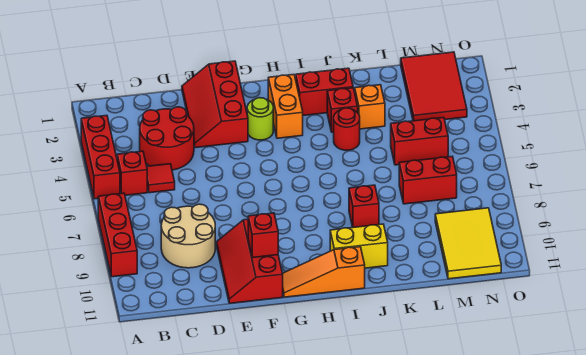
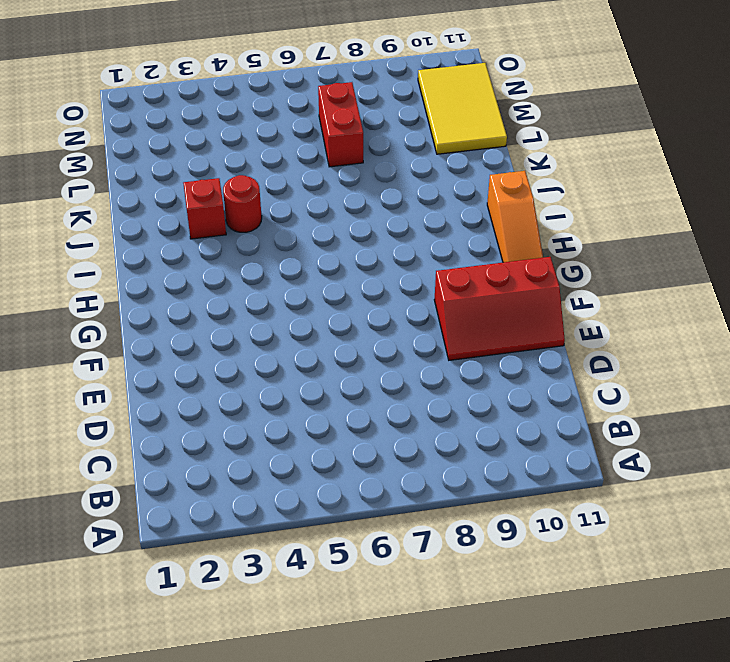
yellow tile L10:N11 level 1 -> yellow tile M9:N11 level 1
none -> red brick A3:A5 level 1
none -> red brick A7:A9 level 1
none -> red brick B5 level 1

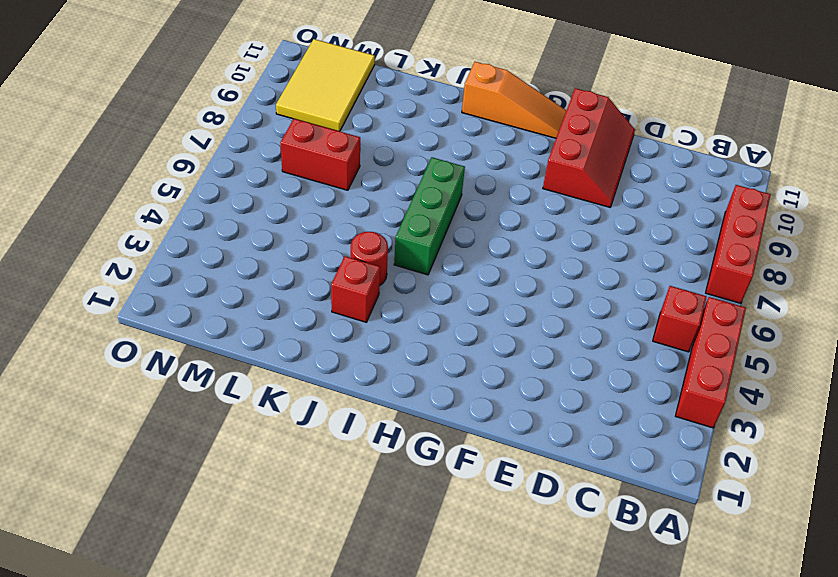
green brick I5:I7 level 1 -> none
none -> red round brick C3:D4 level 1
none -> red tile C5 level 1
none -> tan round brick C8:D9 level 1

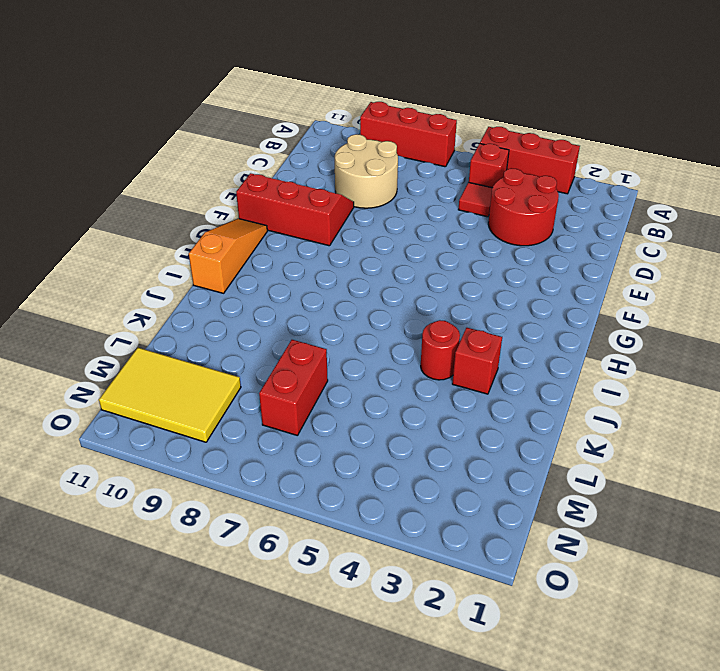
none -> red slope E1:F3 level 1 top F
none -> lime round brick G3 level 1
none -> orange brick H2:H3 level 1

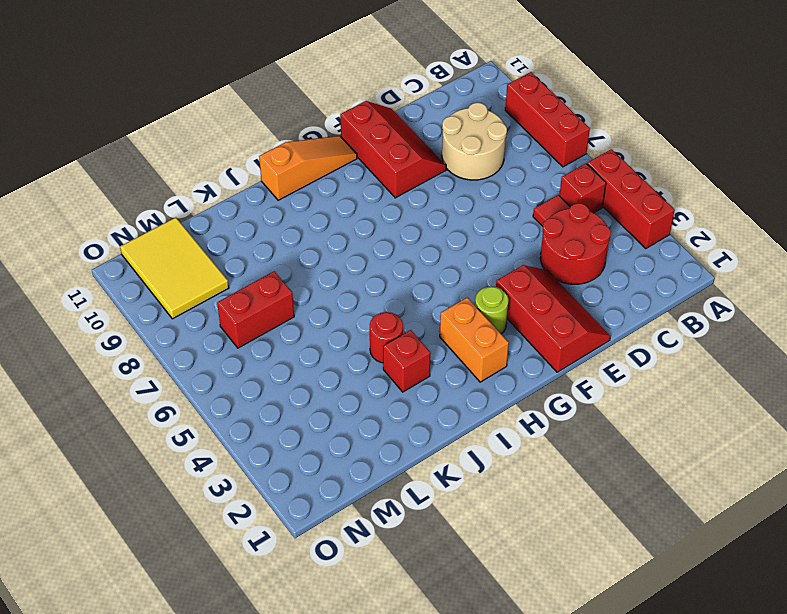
none -> red brick I2:J2 level 1
none -> yellow brick I10:J10 level 1
none -> red brick J8 level 1

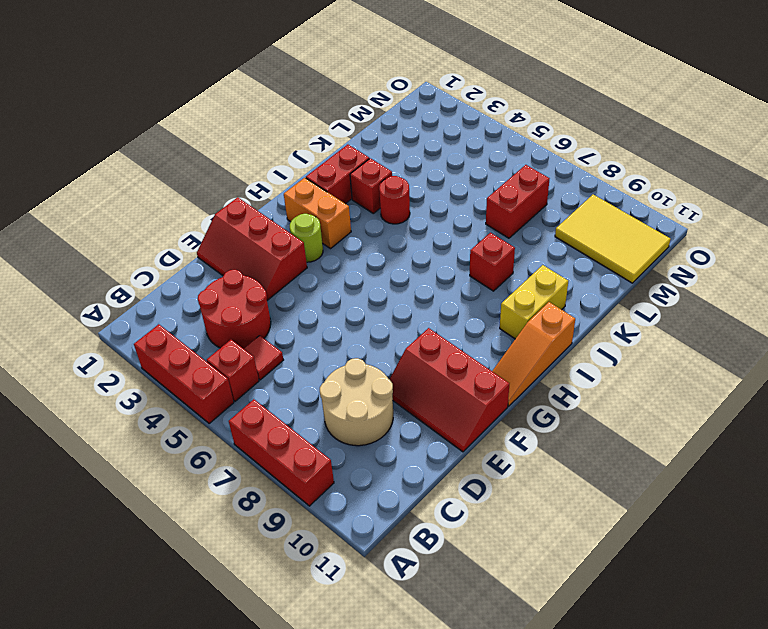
none -> orange brick K3 level 1
none -> red brick L5:M5 level 1
none -> red tile M1:N3 level 1

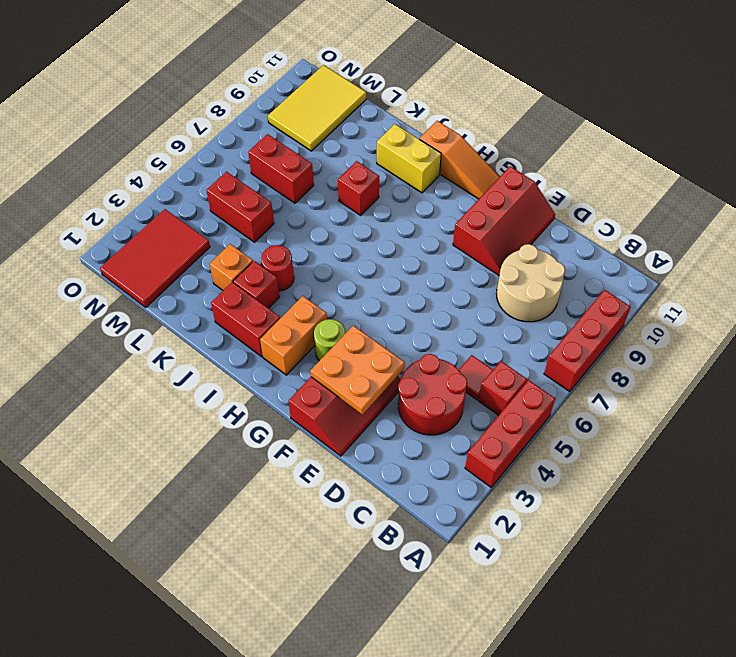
orange plate E2:F3 level 2 -> none
none -> red brick F10 level 2

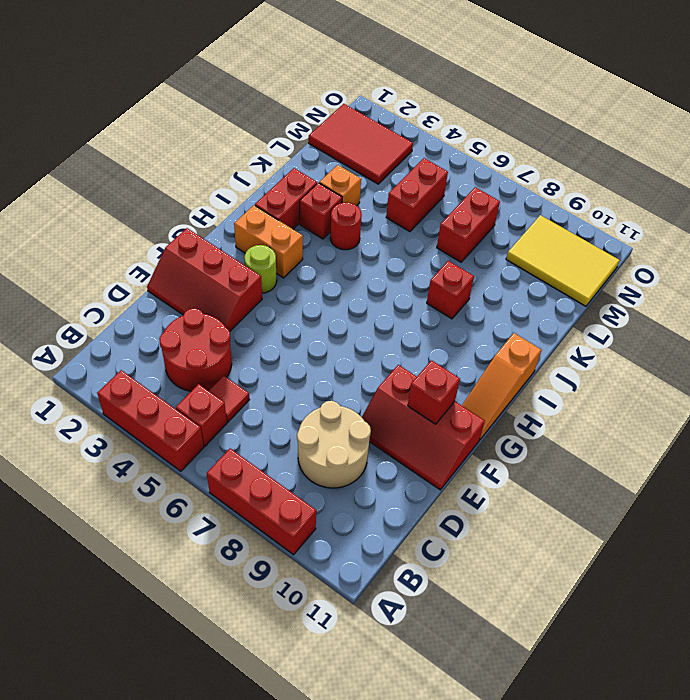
none -> yellow brick I10:J10 level 1

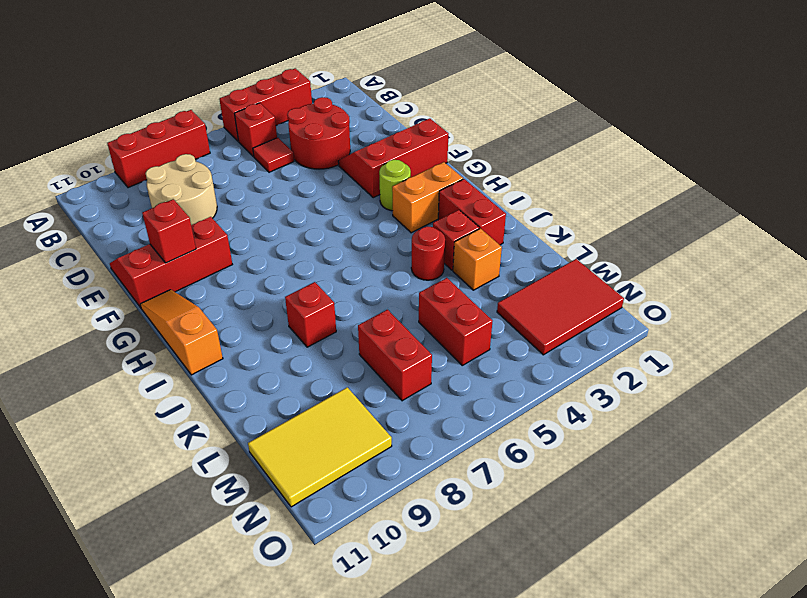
none -> yellow brick I10:J10 level 1

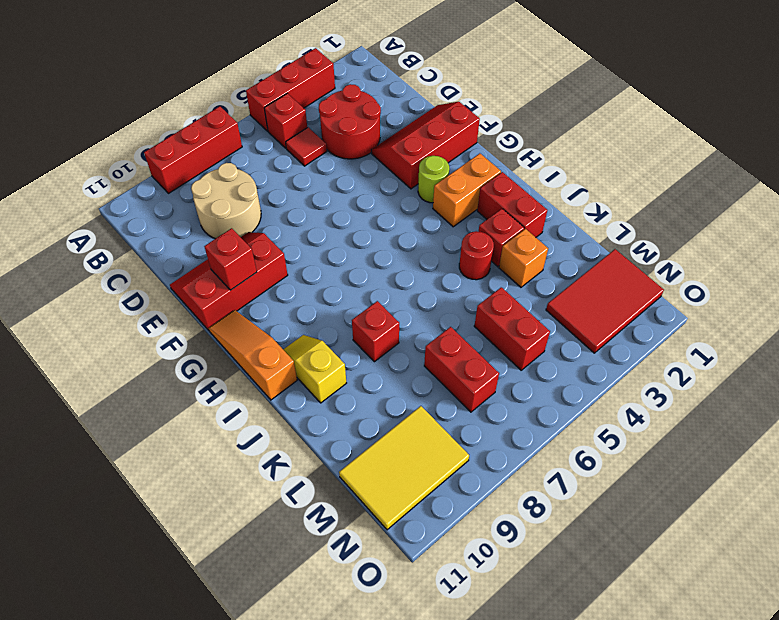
yellow slope I10:J10 level 1 top J -> yellow brick I10:J10 level 1

